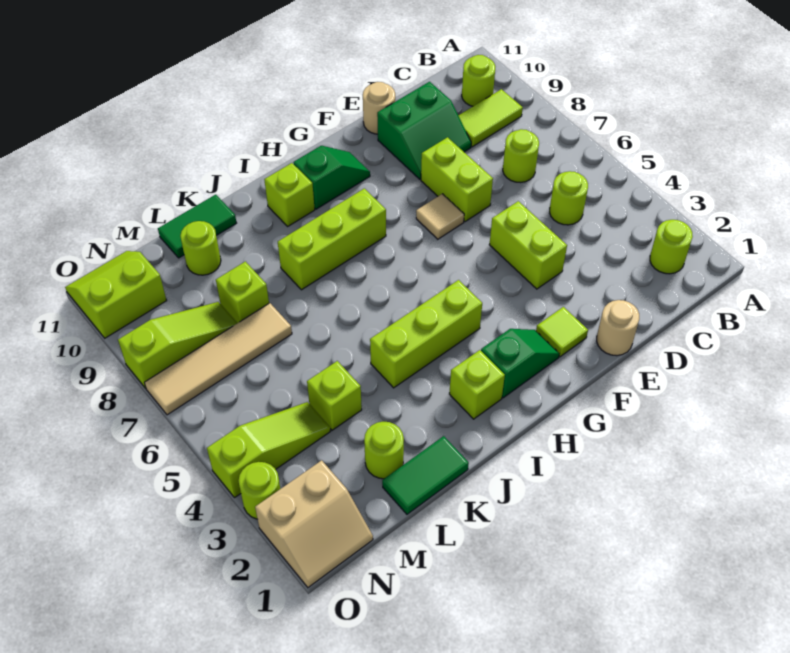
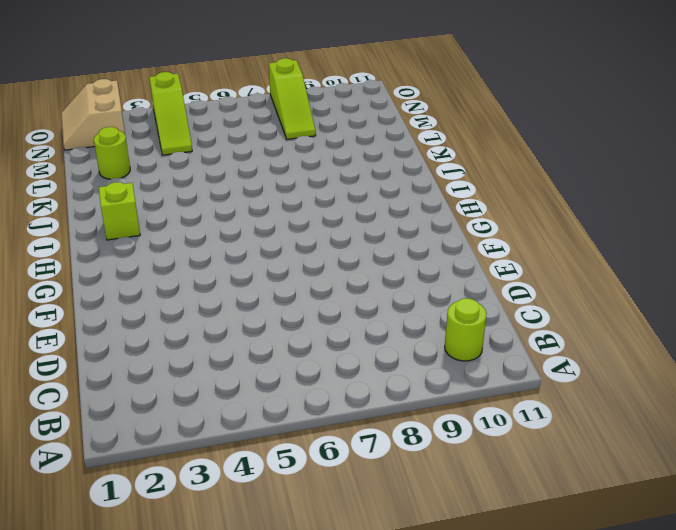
none -> lime round brick B2 level 1
none -> lime tile B9:C9 level 1
none -> lime round brick C5 level 1
none -> lime round brick C7 level 1

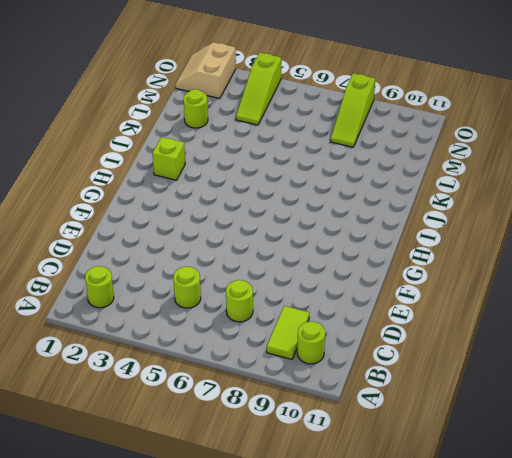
none -> green slope D9:E10 level 1 top 10
none -> tan round brick E1 level 1
none -> lime brick E4:E5 level 1
none -> lime brick E7:E8 level 1

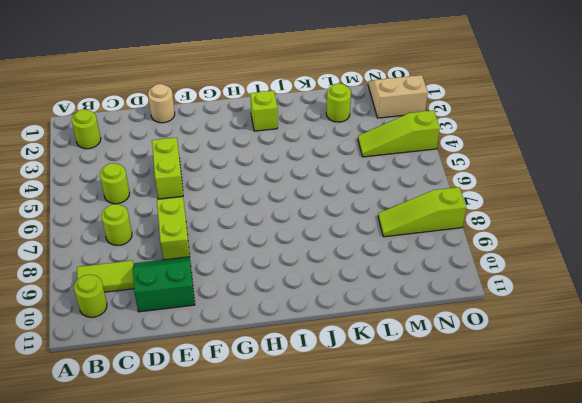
none -> tan round brick E11 level 1
none -> lime tile F2 level 1
none -> tan tile F7 level 1
none -> green slope G2:H2 level 1 top H

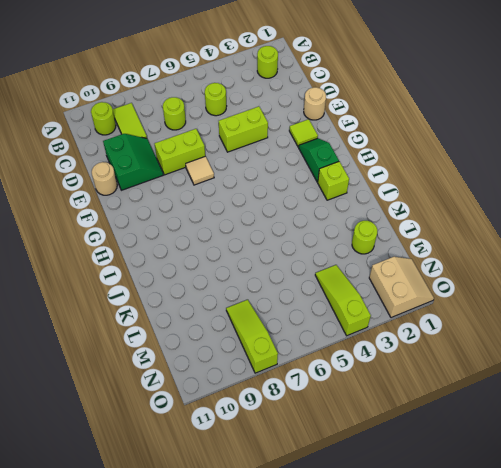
none -> green slope G10:H10 level 1 top H
none -> lime brick H4:J4 level 1
none -> lime brick H8:J8 level 1
none -> lime brick I10 level 1

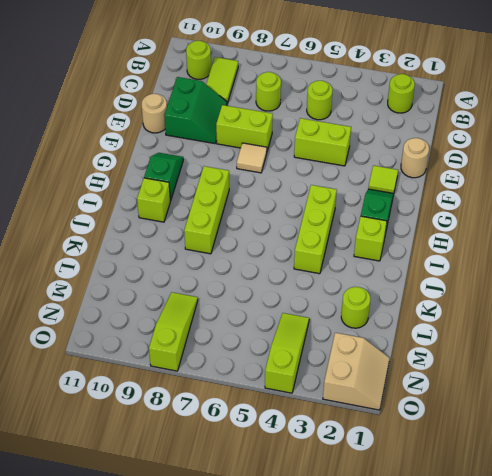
none -> green tile K1:L1 level 1
none -> green tile K11:L11 level 1
none -> lime brick L4 level 1
none -> tan tile L7:O7 level 1

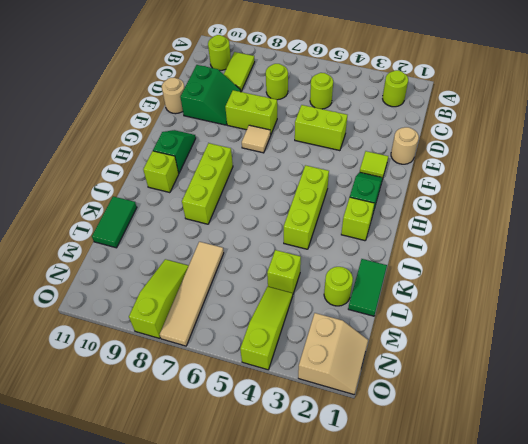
none -> lime brick L8 level 1
none -> lime round brick L10 level 1
none -> lime slope N10:O11 level 1 top 10
none -> lime round brick O3 level 1

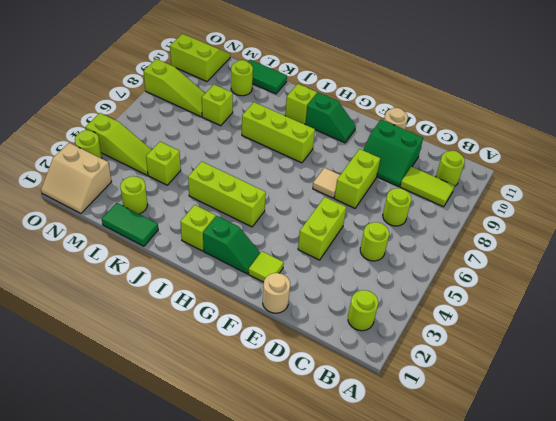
none -> tan tile L7:O7 level 1

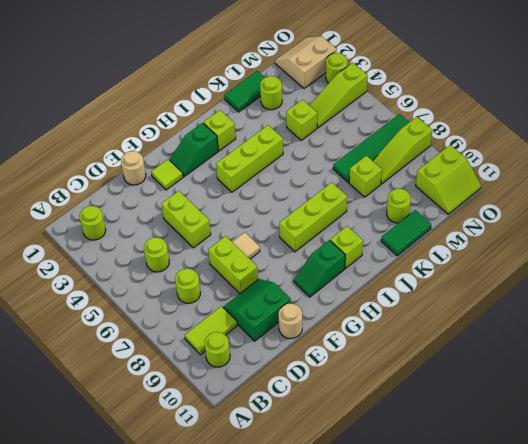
green tile L7:O7 level 1 -> tan tile L7:O7 level 1

